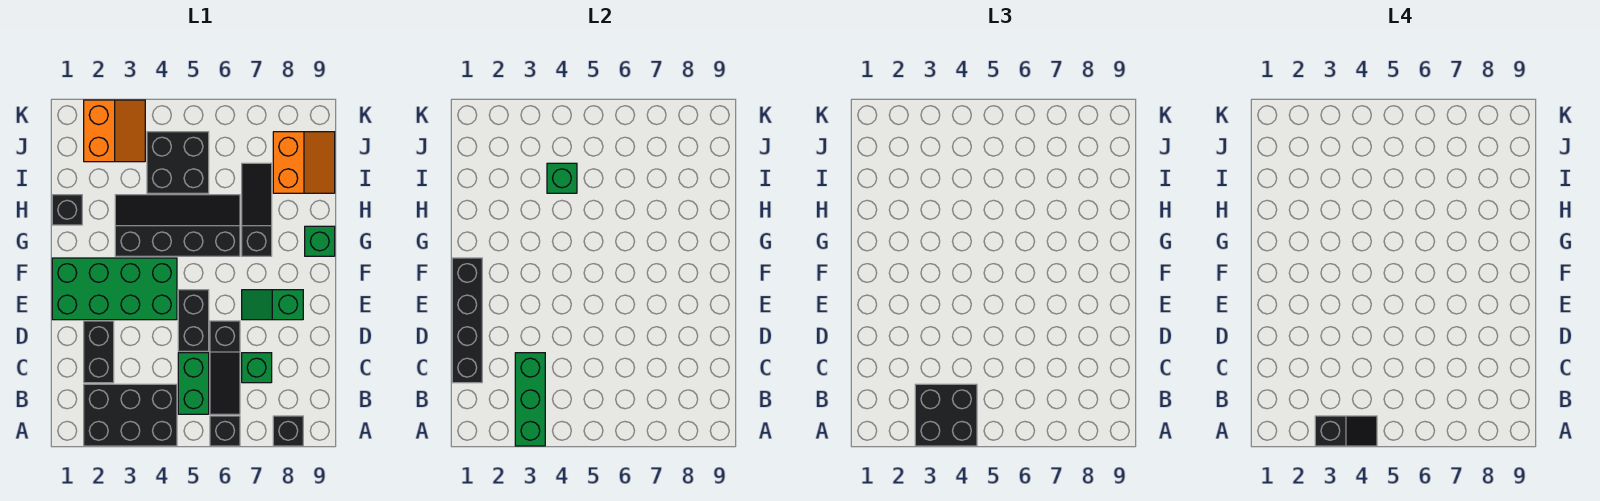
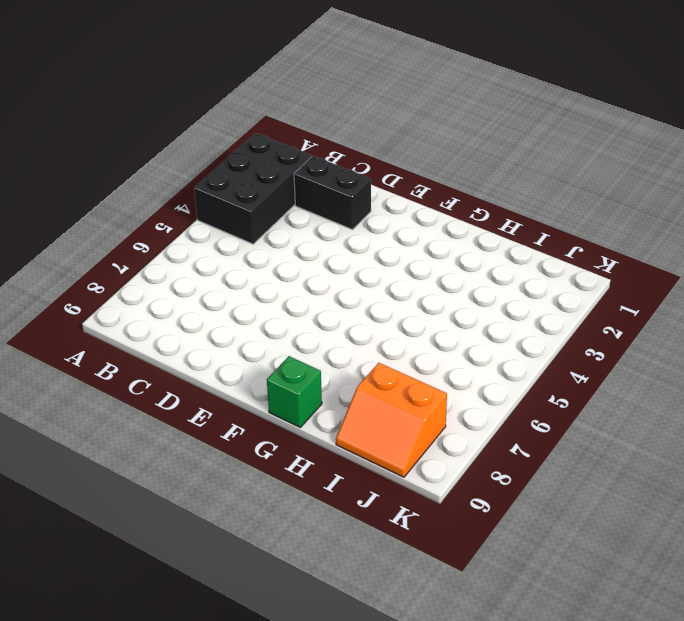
none -> black brick A6 level 1
none -> black brick A8 level 1
none -> green brick B5:C5 level 1

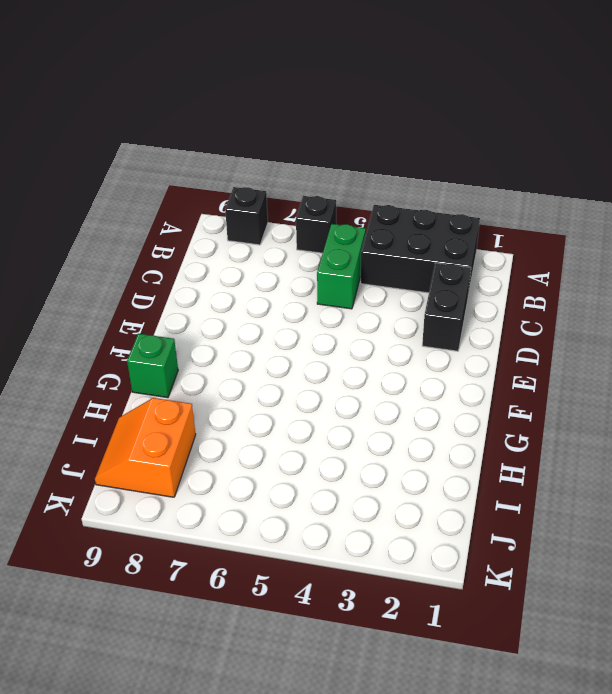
none -> black slope B6:D6 level 1 top D
none -> green brick C7 level 1
none -> black brick D5:E5 level 1

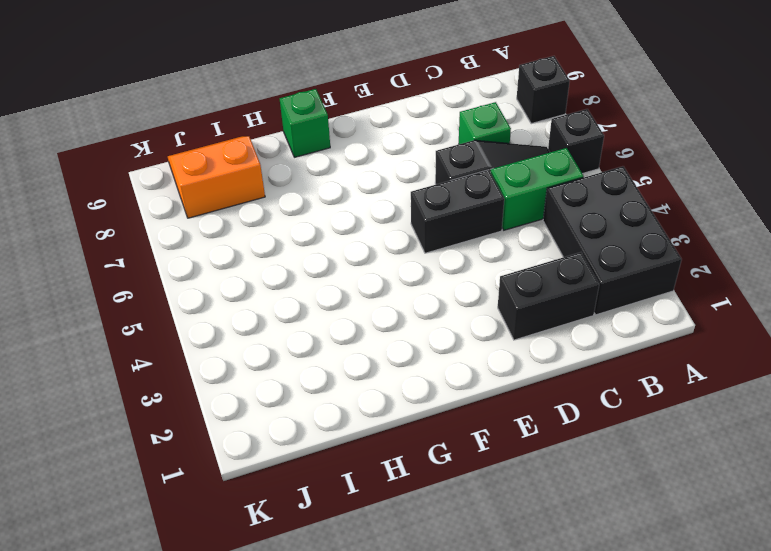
none -> green brick E1:F4 level 1
none -> green slope E7:E8 level 1 top 8
none -> black slope G3:H6 level 1 top G

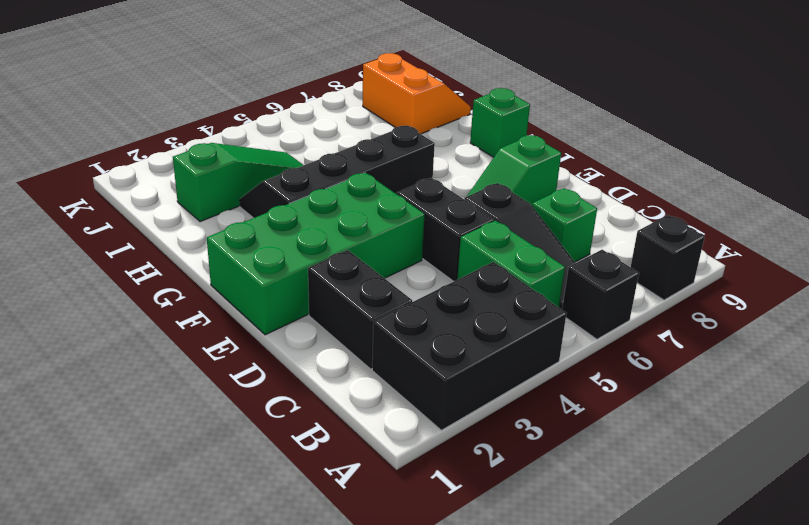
green slope I2:I4 level 1 top 2 -> black brick I4:J5 level 1
none -> black slope G7:I7 level 1 top G
none -> black brick H1 level 1
none -> orange slope J2:K3 level 1 top 2

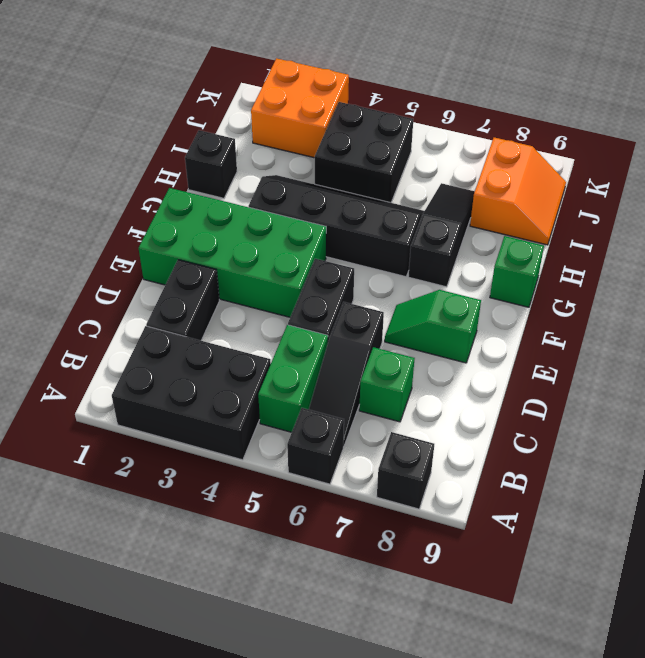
orange brick J2:K3 level 1 -> orange slope J2:K3 level 1 top 2
none -> green brick A3:C3 level 2
none -> black brick C1:F1 level 2
none -> green brick I4 level 2

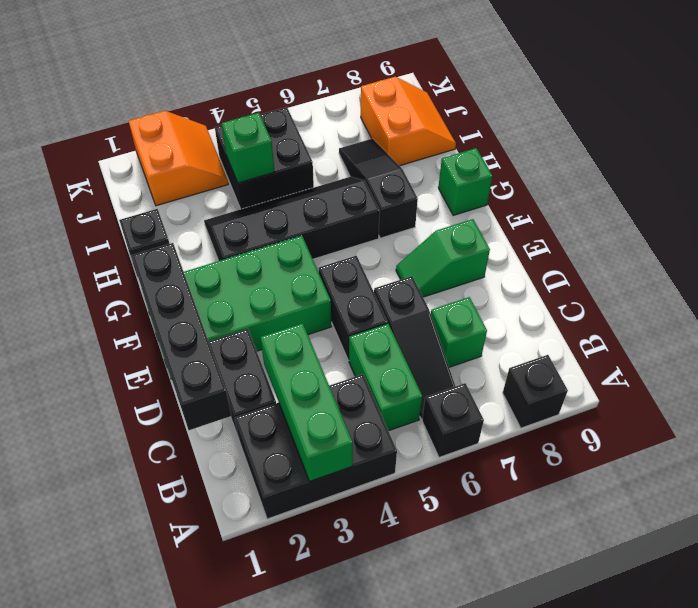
none -> black brick A3:B4 level 3
none -> black slope A3:A4 level 4 top 3

